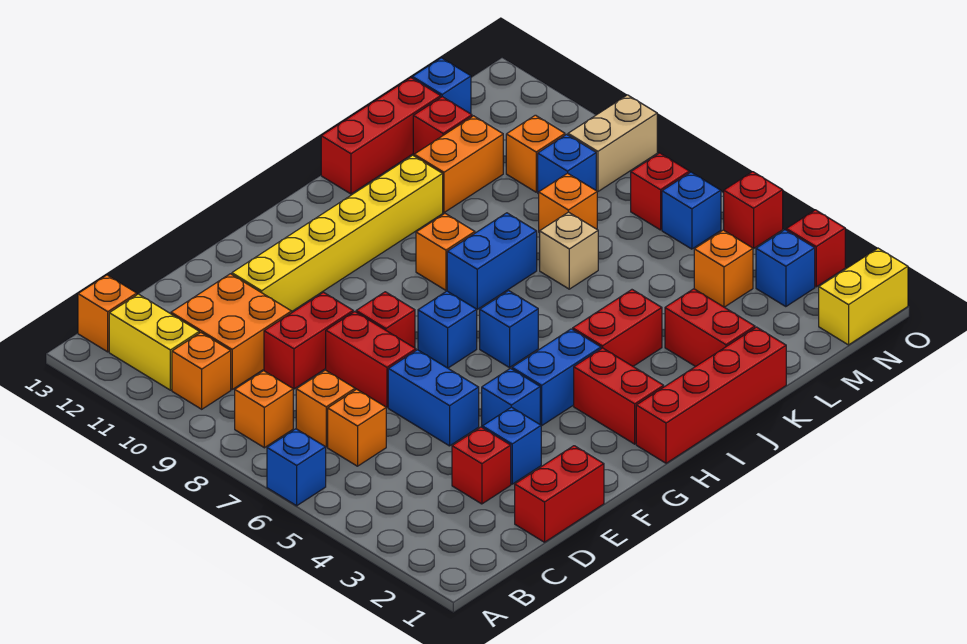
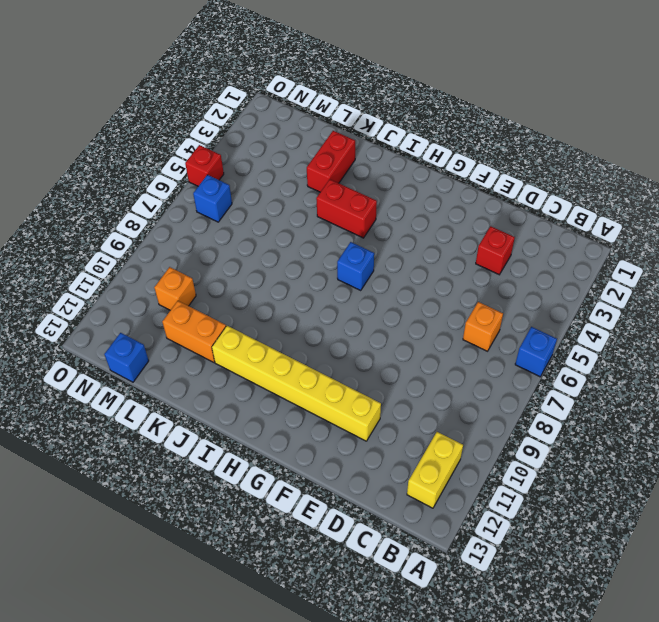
none -> orange brick B8 level 1
none -> orange brick B10 level 1
none -> orange brick B13 level 1
none -> orange brick C7 level 1

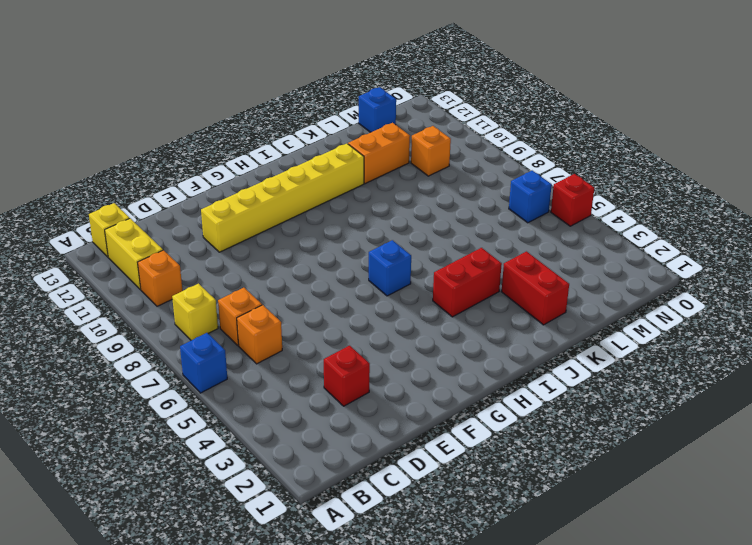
yellow brick B8 level 1 -> orange brick B8 level 1
yellow brick B13 level 1 -> orange brick B13 level 1
none -> orange brick C10:D11 level 1
none -> red brick D1:E1 level 1
none -> red brick D9:E9 level 1
none -> blue brick E3 level 1

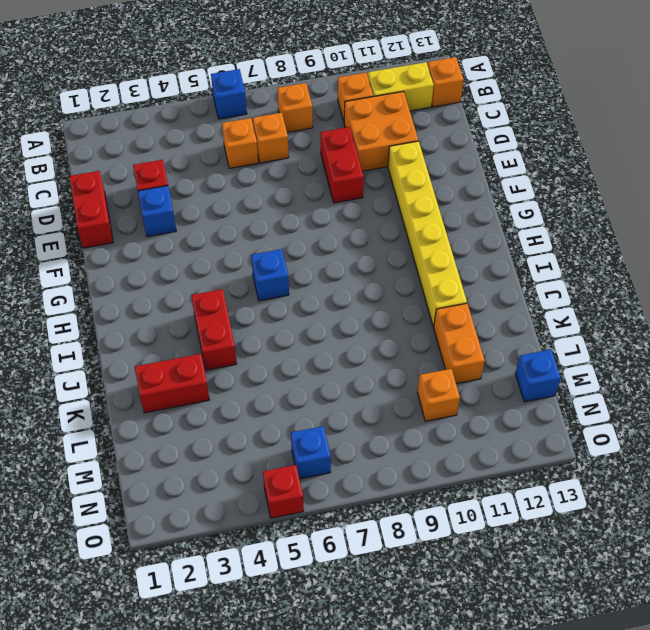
none -> blue brick E5:E6 level 1
none -> red brick E7:E8 level 1
none -> blue brick F4 level 1
none -> red brick F8 level 1

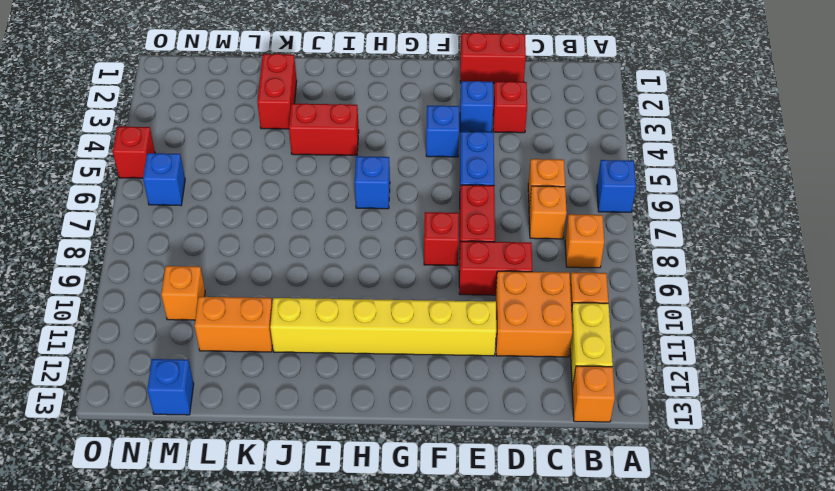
none -> blue brick G4:H4 level 1
none -> blue brick G7 level 1
none -> red brick H1:K1 level 1
none -> red brick H2:H3 level 1

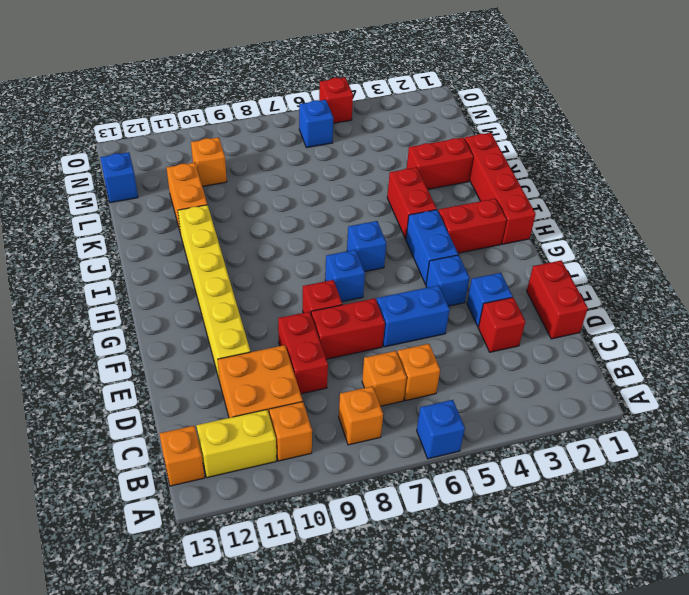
none -> blue brick I8:J8 level 1
none -> orange brick I9 level 1
none -> red brick J13:L13 level 1
none -> tan brick K7 level 1

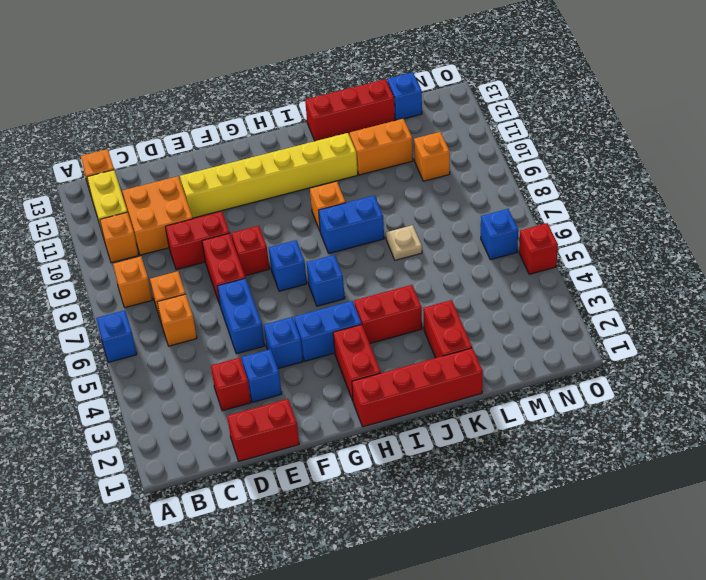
tan plate K7 level 1 -> tan brick K7 level 1
none -> orange brick L8 level 1
none -> red brick L12 level 1
none -> orange brick M4 level 1
none -> blue brick M9 level 1

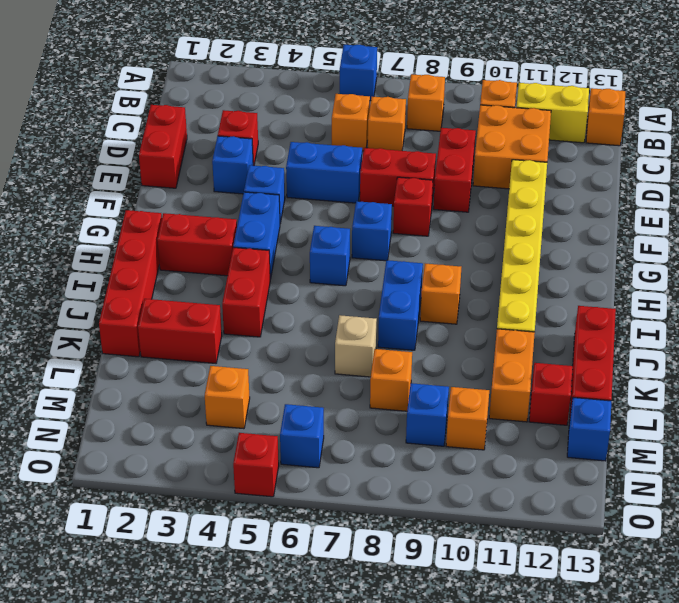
none -> yellow brick N1:O1 level 1
none -> blue brick N3 level 1
none -> red brick N7 level 1
none -> tan brick N9:O9 level 1

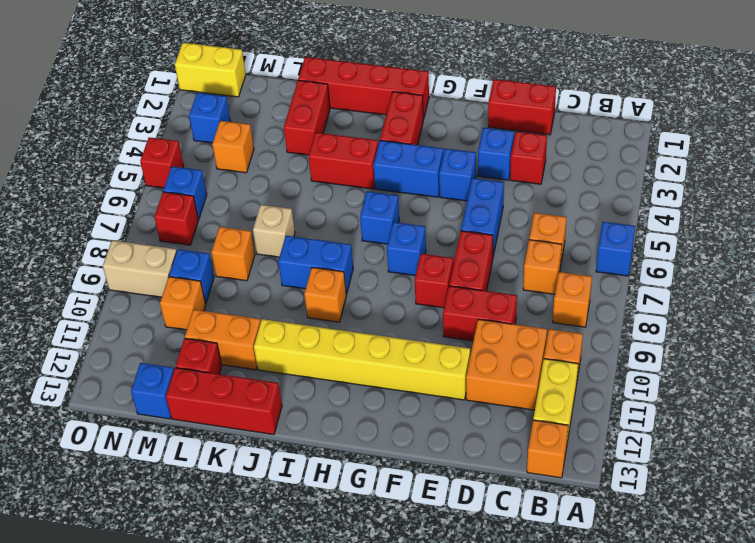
none -> red brick O3 level 1

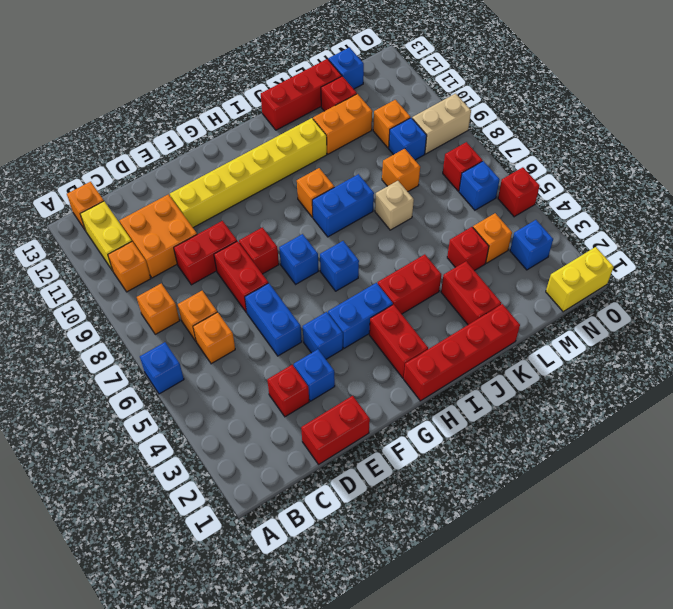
red brick L4 level 1 -> red brick O3 level 1

